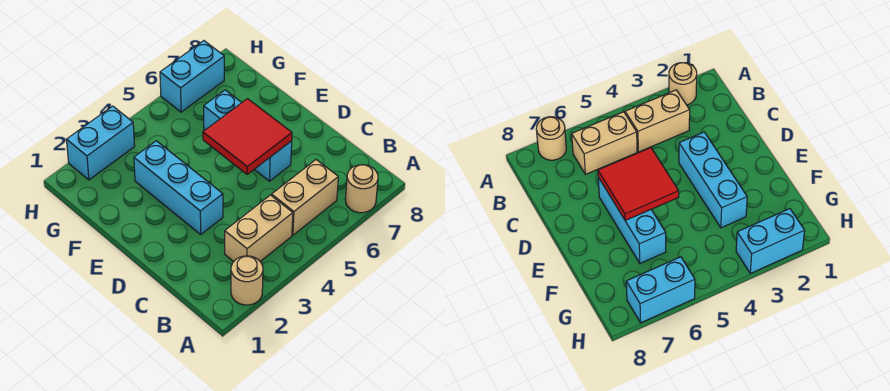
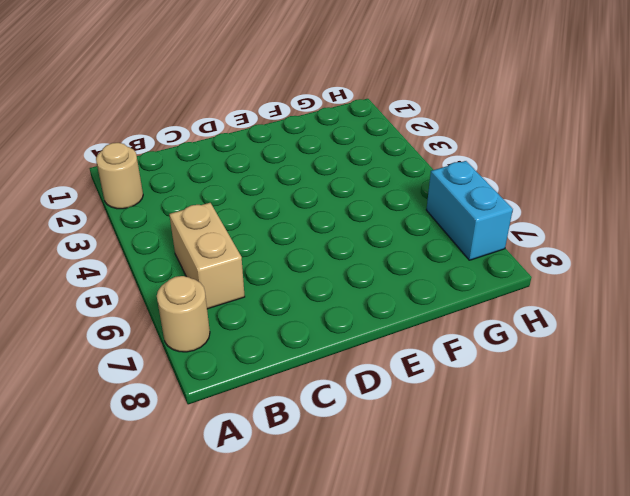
none -> tan brick B3:B4 level 1
none -> cyan brick D3:F3 level 1

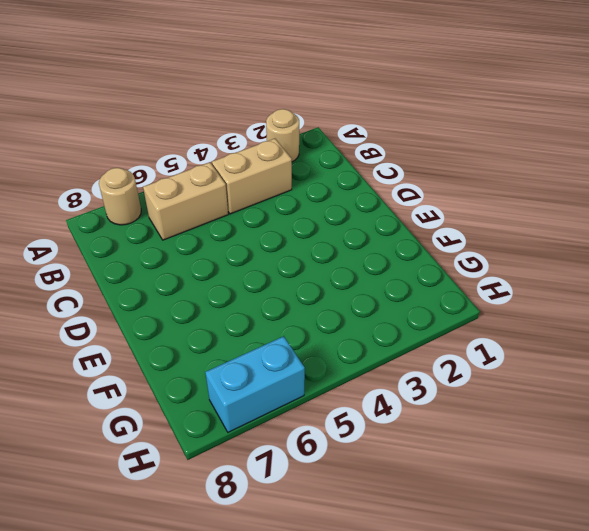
none -> cyan brick D3:F3 level 1
none -> cyan brick D6:F6 level 1

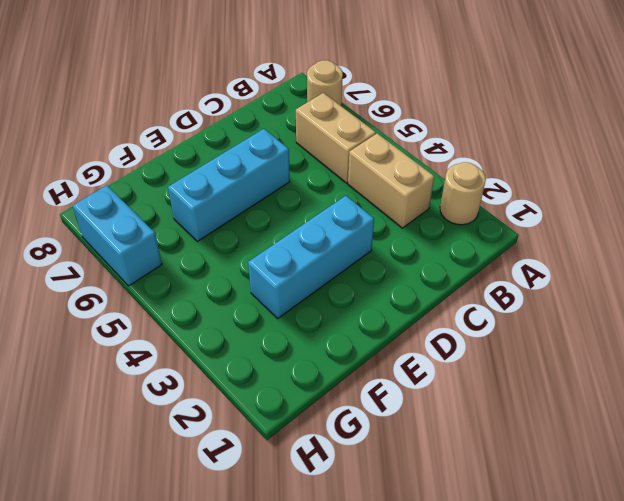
none -> cyan brick H2:H3 level 1
none -> red tile D5:E6 level 2

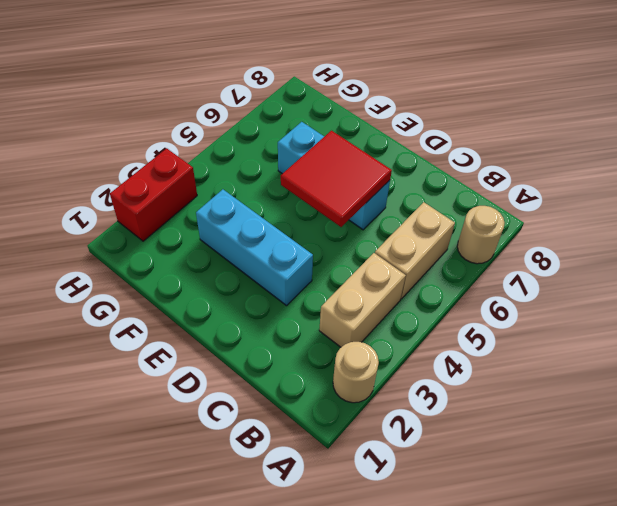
red brick H2:H3 level 1 -> cyan brick H2:H3 level 1
none -> cyan brick H6:H7 level 1

